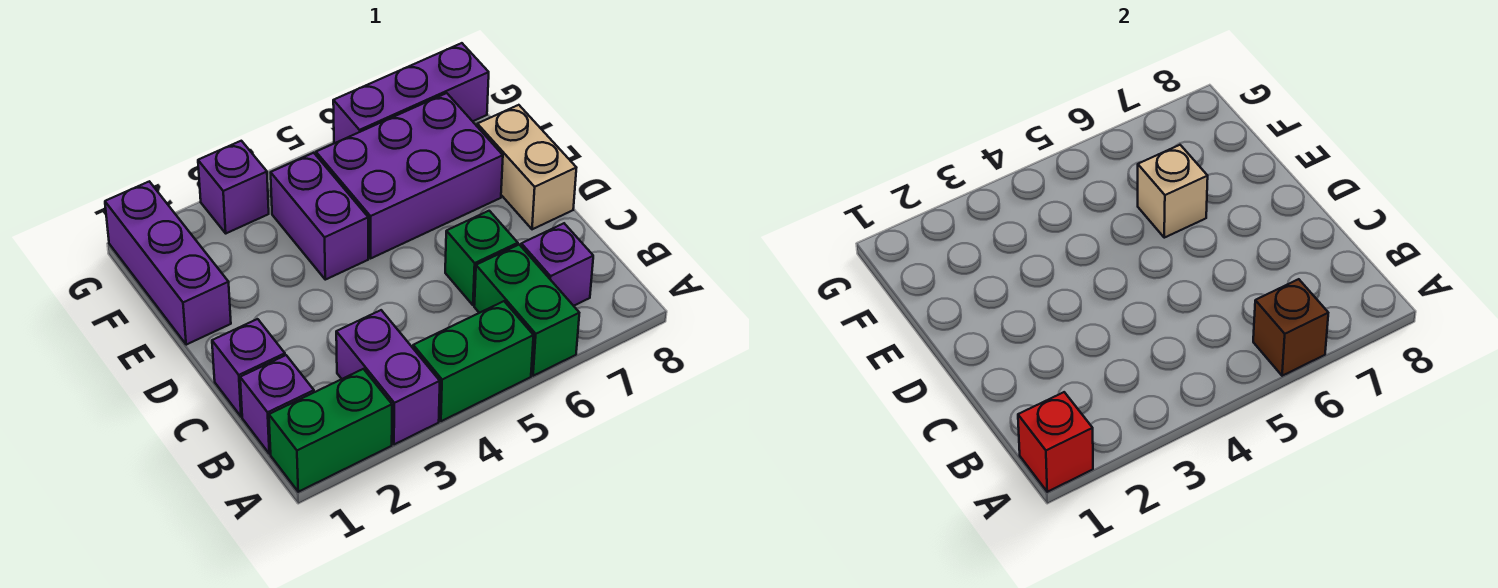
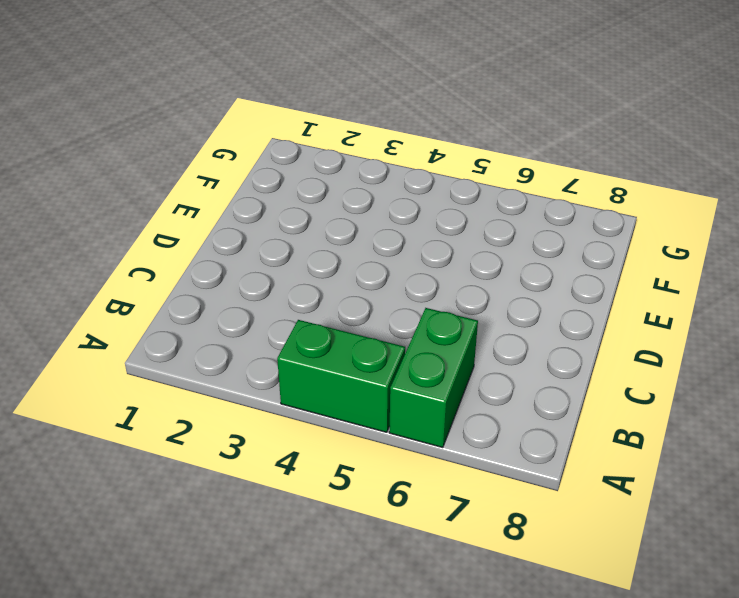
none -> green brick A1:A2 level 1
none -> purple brick A3:B3 level 1
none -> purple brick B1 level 1

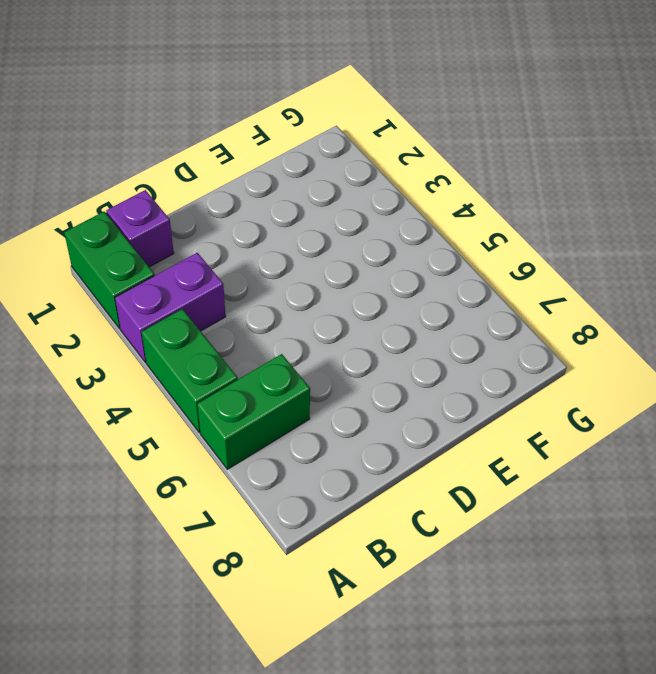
none -> purple brick B7 level 1
none -> purple brick C1 level 1
none -> green brick C6 level 1

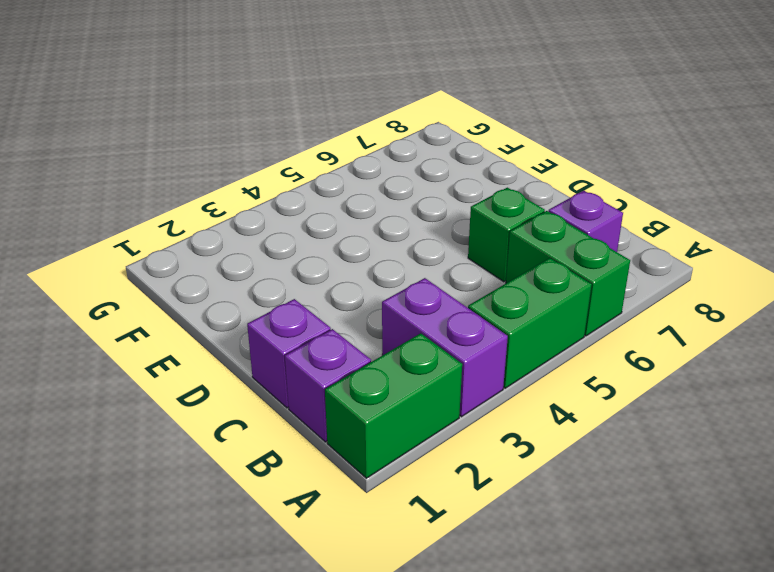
none -> tan brick D8:E8 level 1
none -> purple brick E1:G1 level 1
none -> purple brick E4:F4 level 1

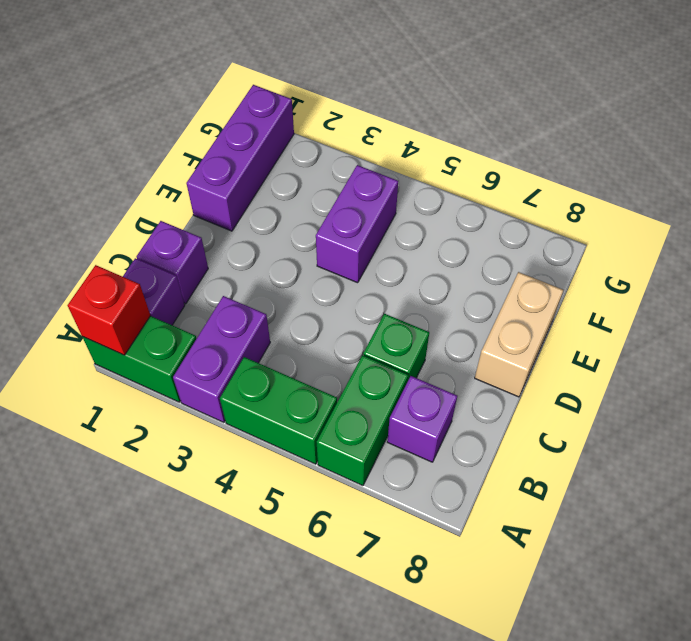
none -> purple brick E5:F7 level 1
none -> purple brick G3 level 1
none -> purple brick G6:G8 level 1

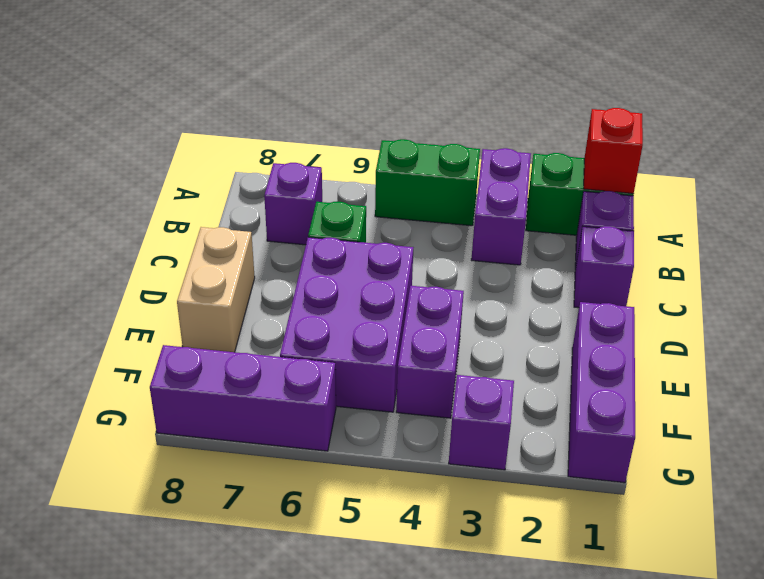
purple brick D5:F6 level 1 -> purple brick E5:F7 level 1
none -> green brick A6:B6 level 1
none -> brown brick A6 level 2
none -> tan brick E6 level 2

